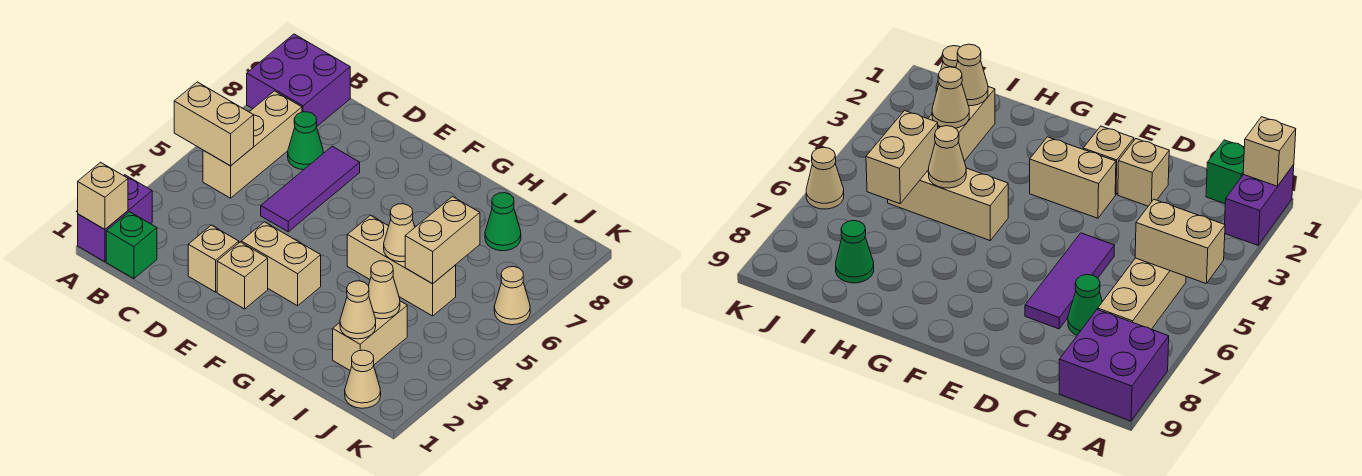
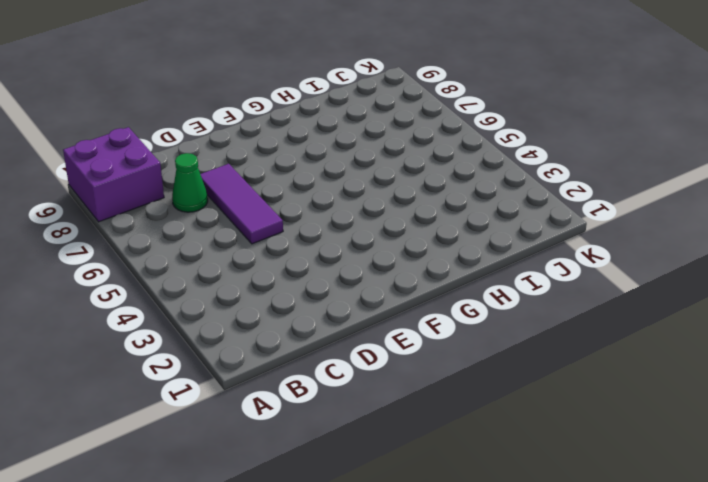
none -> purple brick A1:A2 level 1
none -> green brick B1 level 1
none -> tan brick B5:B7 level 1

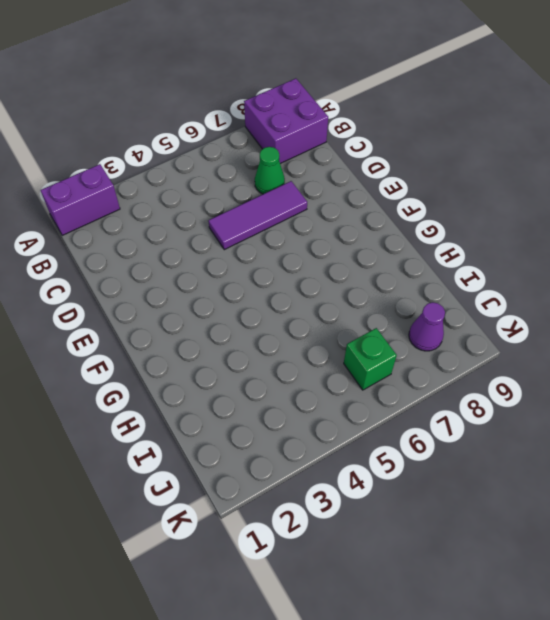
green brick J6 level 1 -> green brick B1 level 1
purple cone J8 level 1 -> none
none -> tan brick B5:B7 level 1
none -> tan brick D2 level 1
none -> tan brick E2 level 1

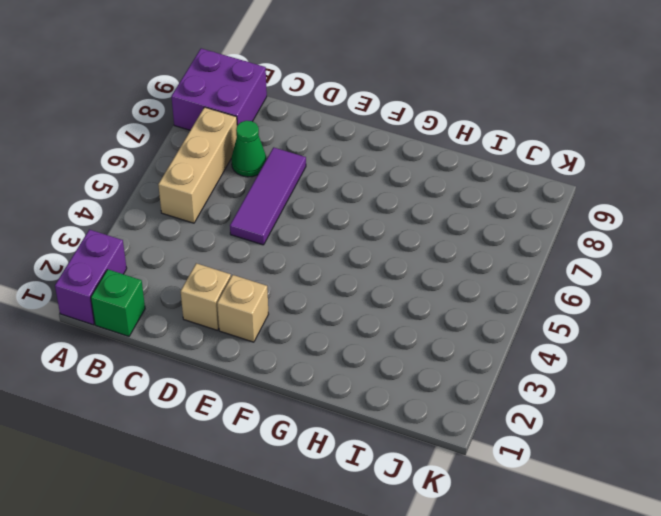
none -> tan brick E3:F3 level 1
none -> tan brick G5:I5 level 1
none -> tan brick I2:I3 level 1

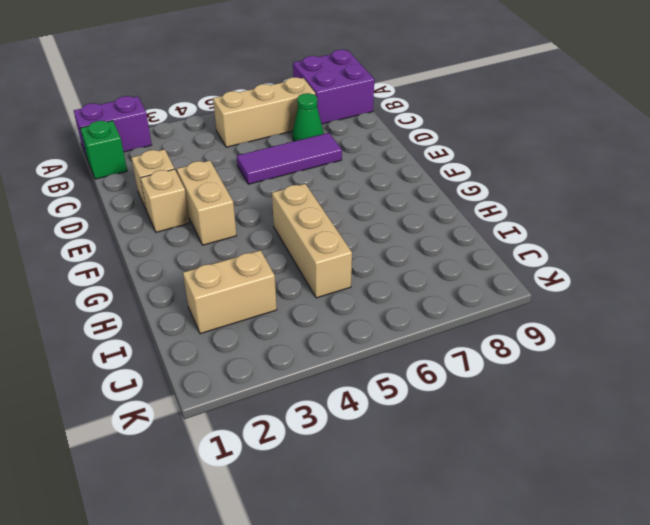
none -> green cone I8 level 1
none -> tan cone J1 level 1
none -> tan cone K6 level 1

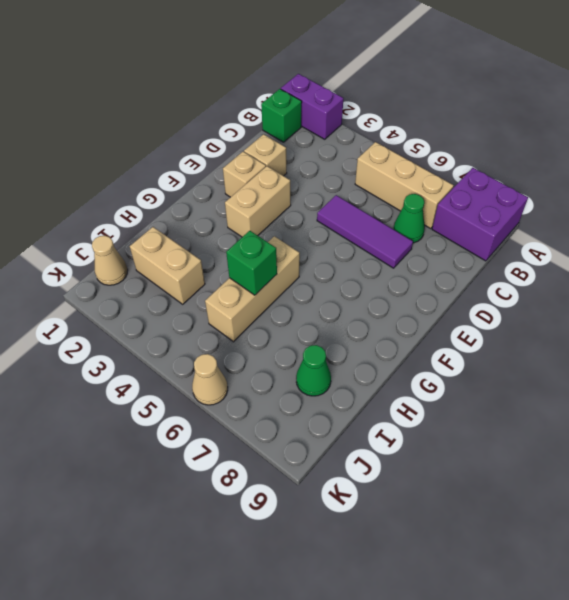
green brick H5 level 2 -> tan cone H5 level 2
none -> tan brick A1 level 2
none -> tan brick A5:B5 level 2
none -> tan cone I2 level 2

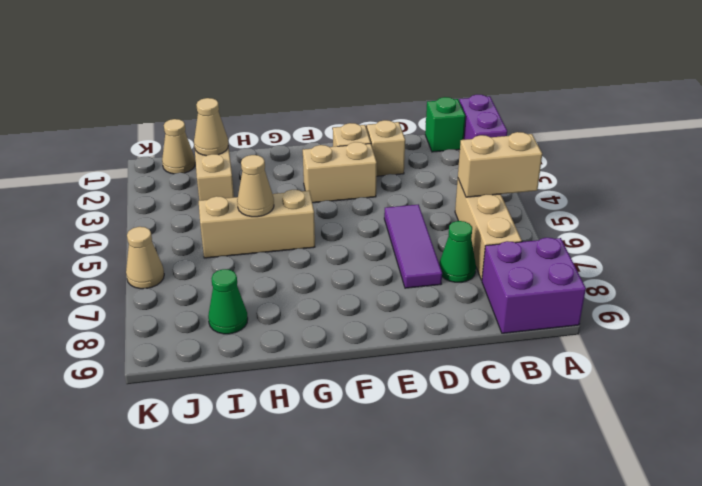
none -> tan brick A1 level 2
none -> tan cone I3 level 2
none -> tan brick I5:I6 level 2

